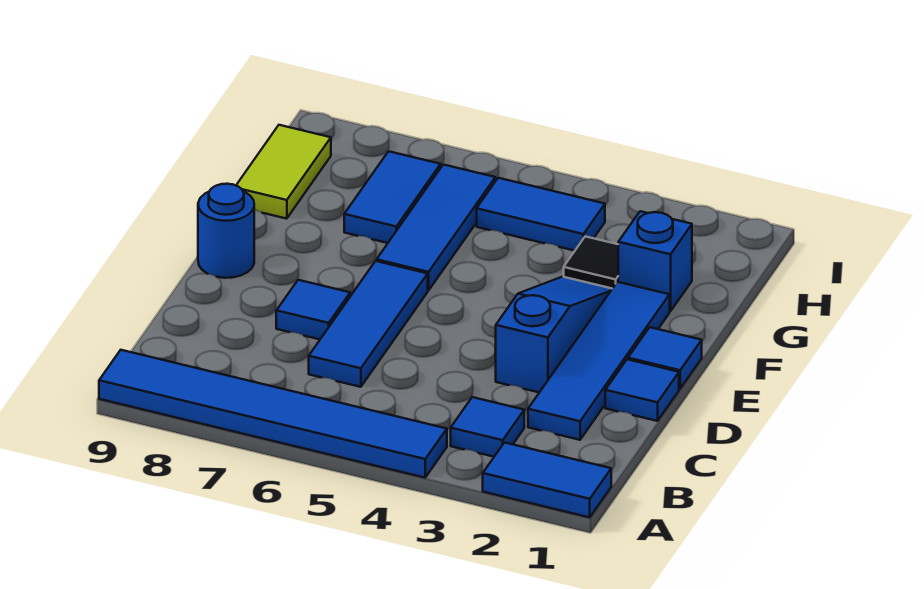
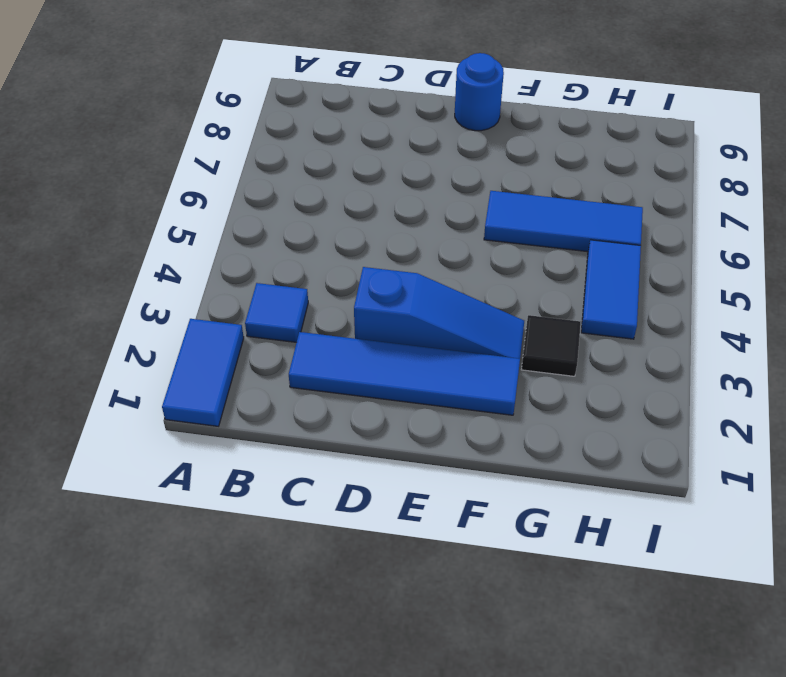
none -> blue tile A4:A9 level 1
none -> blue tile C6:E6 level 1
none -> blue tile D1 level 1

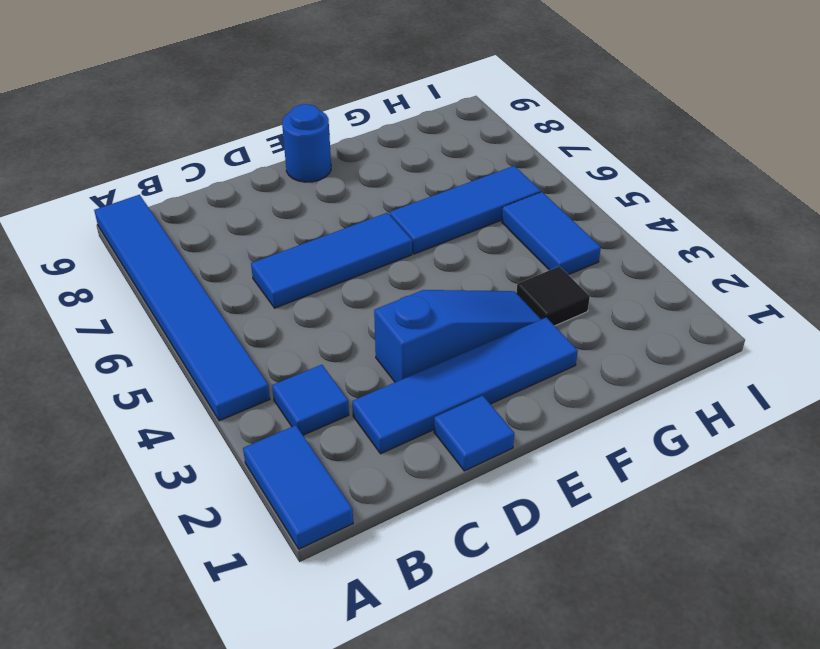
none -> blue tile D7 level 1
none -> blue tile E1 level 1
none -> blue brick G2 level 1

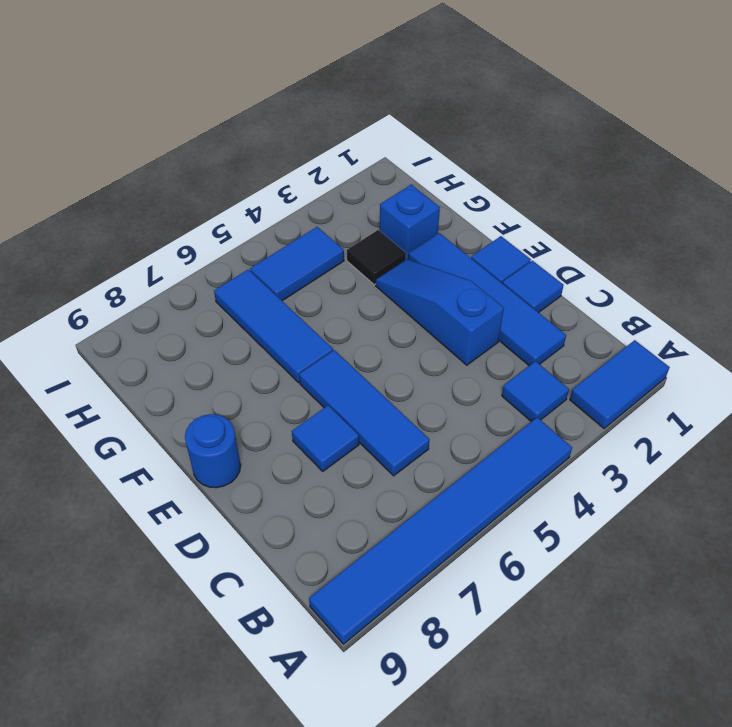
none -> blue tile G7:H7 level 1
none -> lime tile G9:H9 level 1

